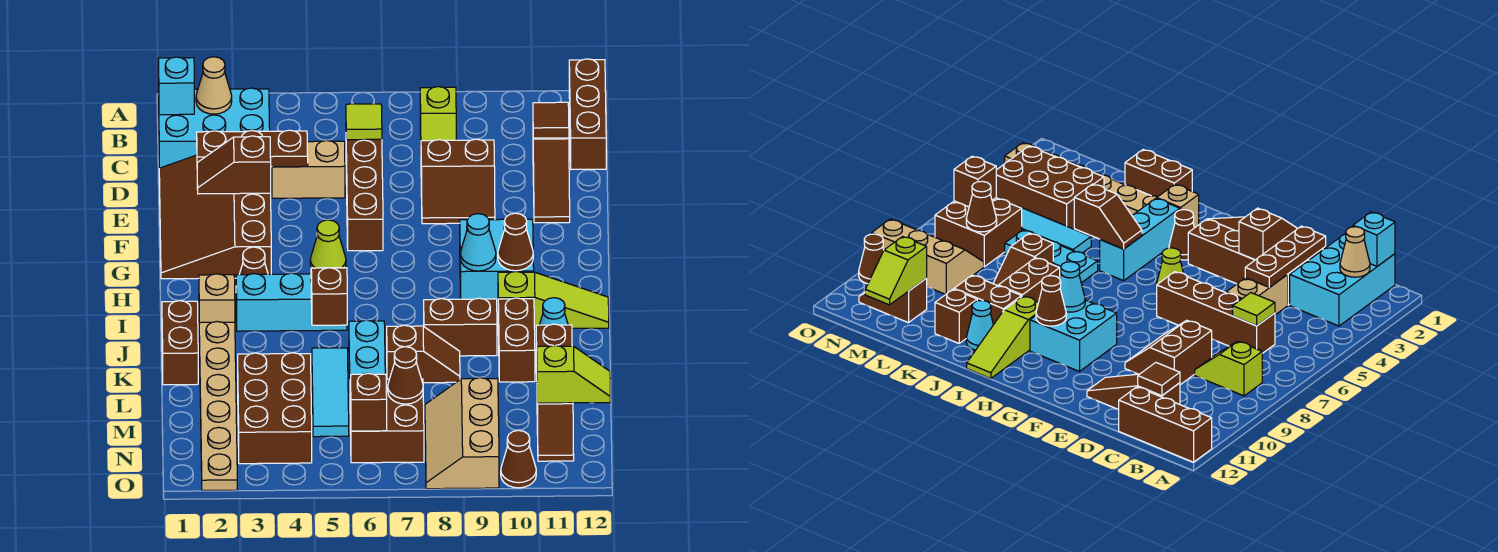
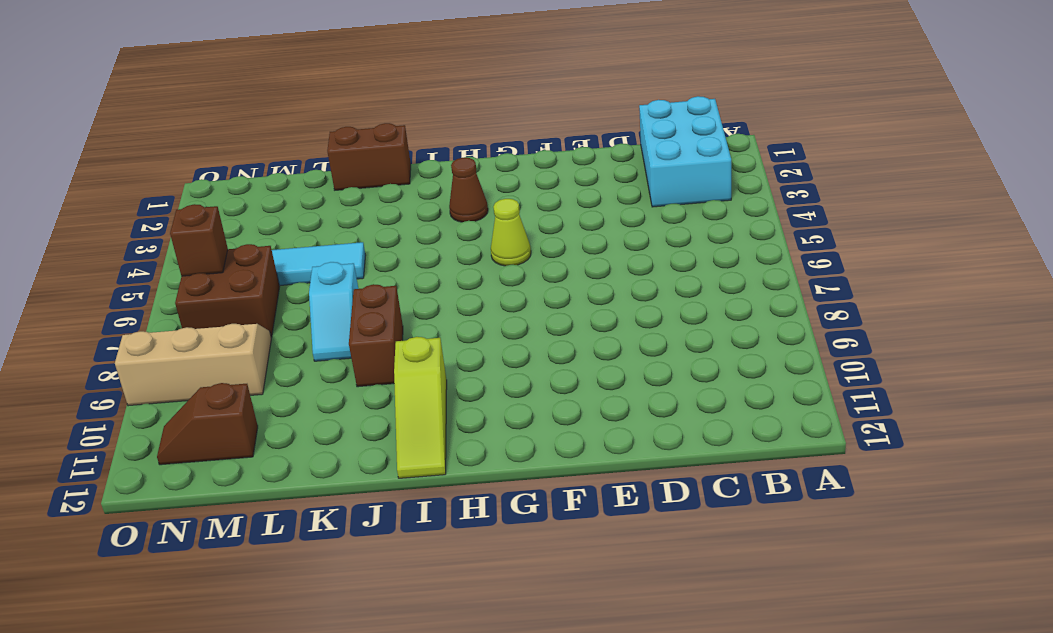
cyan slope K7:K8 level 1 top 7 -> brown slope K7:K8 level 1 top 7
none -> brown brick A12:C12 level 1
none -> lime slope B8:C8 level 1 top B
none -> brown brick C6:F6 level 1
none -> brown slope C11:E11 level 1 top C

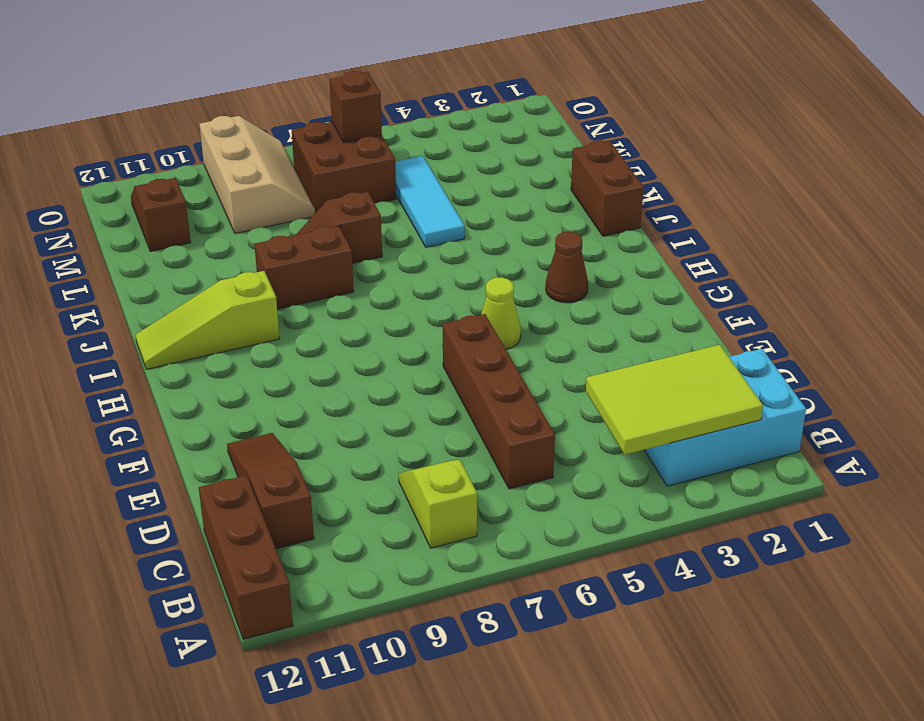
lime tile B2:C4 level 2 -> tan cone B2 level 2
none -> brown slope D1:G3 level 1 top 3
none -> tan brick D4:D5 level 1
none -> brown slope D8:E9 level 1 top D
none -> cyan brick G9:H10 level 1

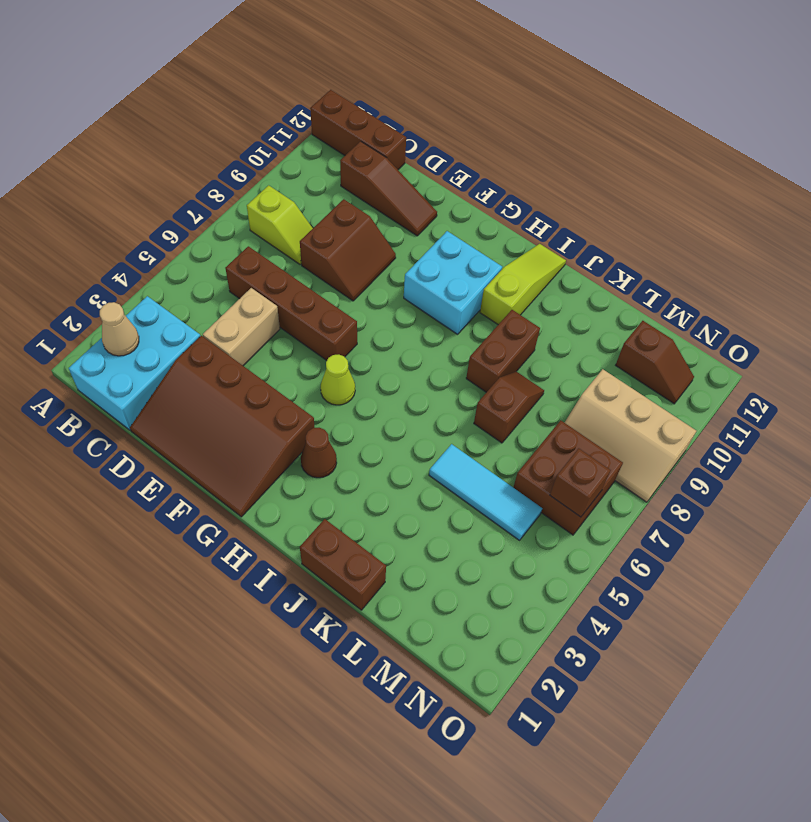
none -> tan brick I2 level 1
none -> cyan brick I3:I5 level 1
none -> tan plate J2:O2 level 1
none -> cyan plate J6:L6 level 1

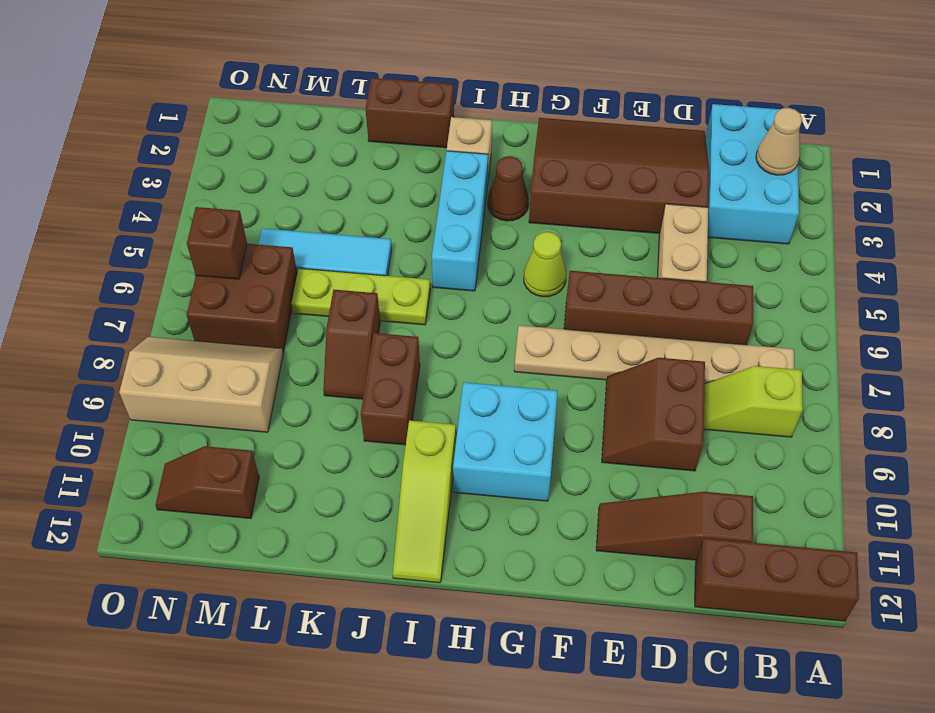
tan plate B7:G7 level 1 -> tan plate J2:O2 level 1
lime plate J6:L6 level 1 -> cyan plate J6:L6 level 1
none -> brown brick J10:K10 level 1
none -> cyan cone J11 level 1
none -> brown brick K11 level 1
none -> brown brick L3:N4 level 1

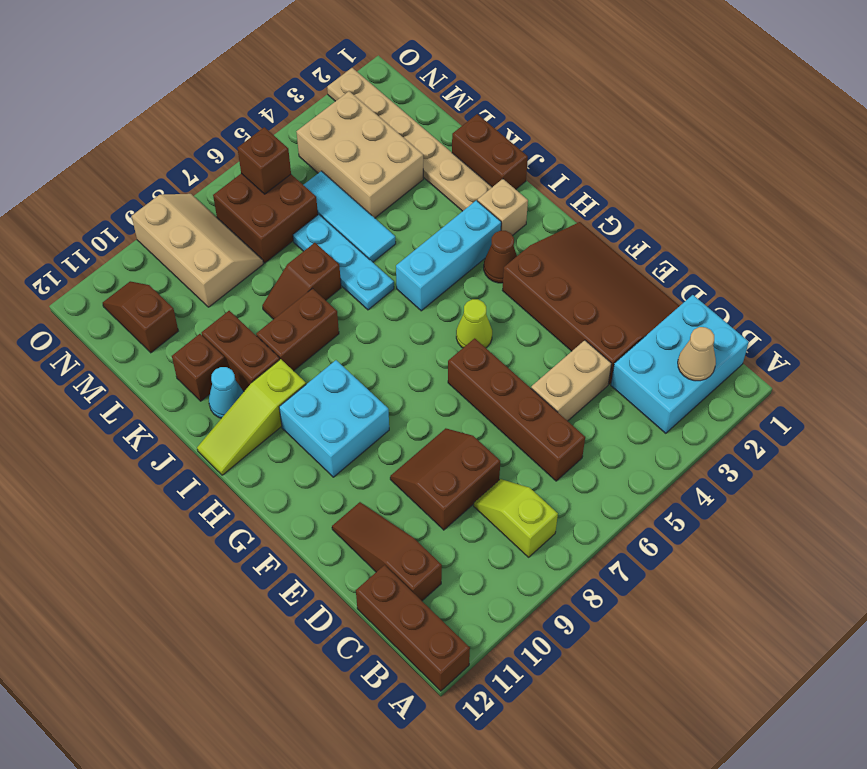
tan brick L3:N4 level 1 -> brown brick L3:N4 level 1
none -> brown cone O10 level 1
none -> cyan brick B1 level 2
none -> lime tile C6 level 2
none -> brown tile C11 level 2

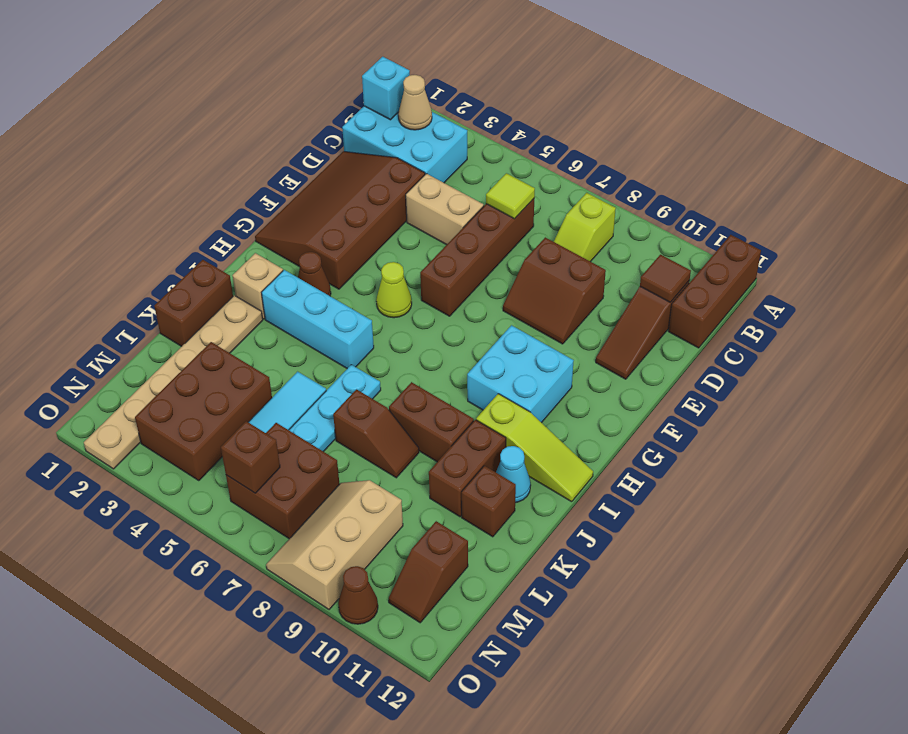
none -> brown plate D2:D4 level 2
none -> brown slope E2:E3 level 2 top 3
none -> cyan cone H9 level 2
none -> brown cone H10 level 2

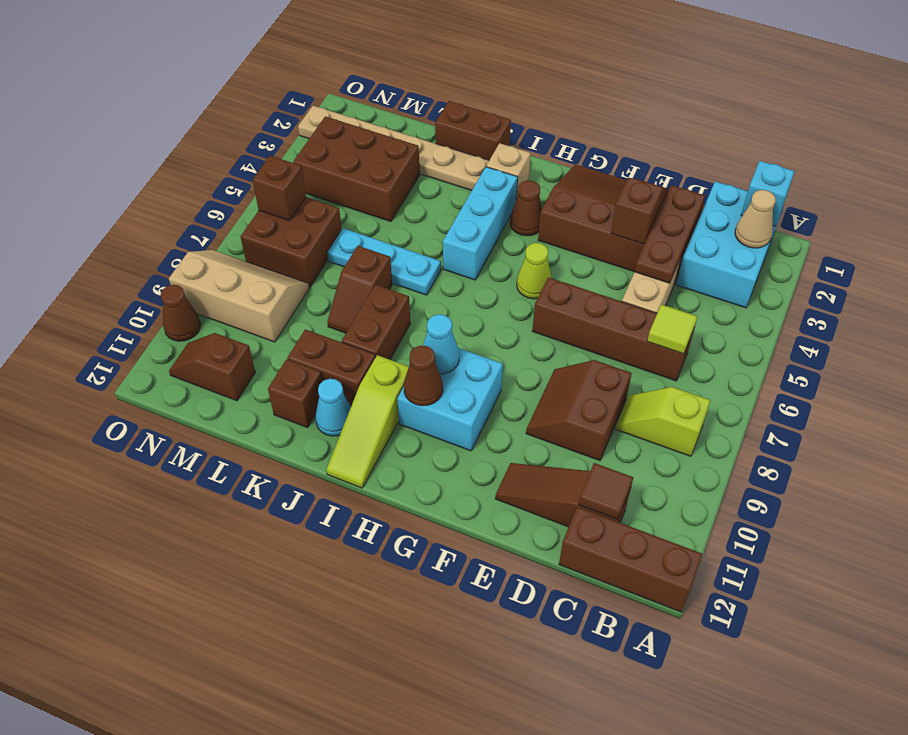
none -> cyan tile K5:M5 level 1
none -> brown slope I5:J5 level 2 top J
none -> brown cone M7 level 2
none -> lime slope M11:M12 level 2 top 11

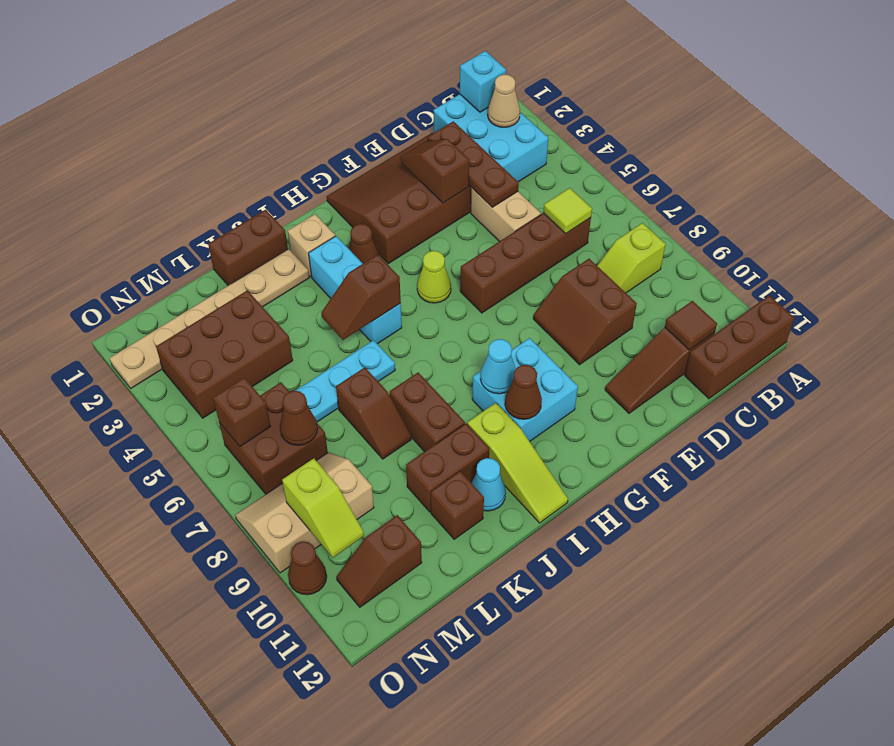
brown slope I5:J5 level 2 top I -> brown slope I5:J5 level 2 top J
lime slope N9:N10 level 2 top 9 -> lime slope M11:M12 level 2 top 11
none -> cyan tile K5:M5 level 1

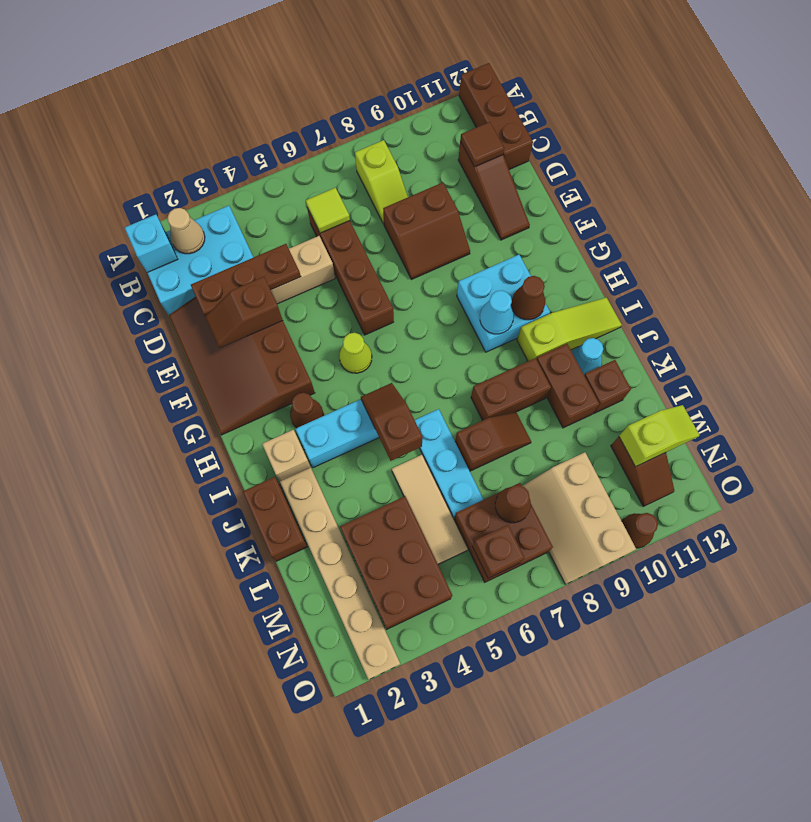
tan tile K5:M5 level 1 -> cyan tile K5:M5 level 1

